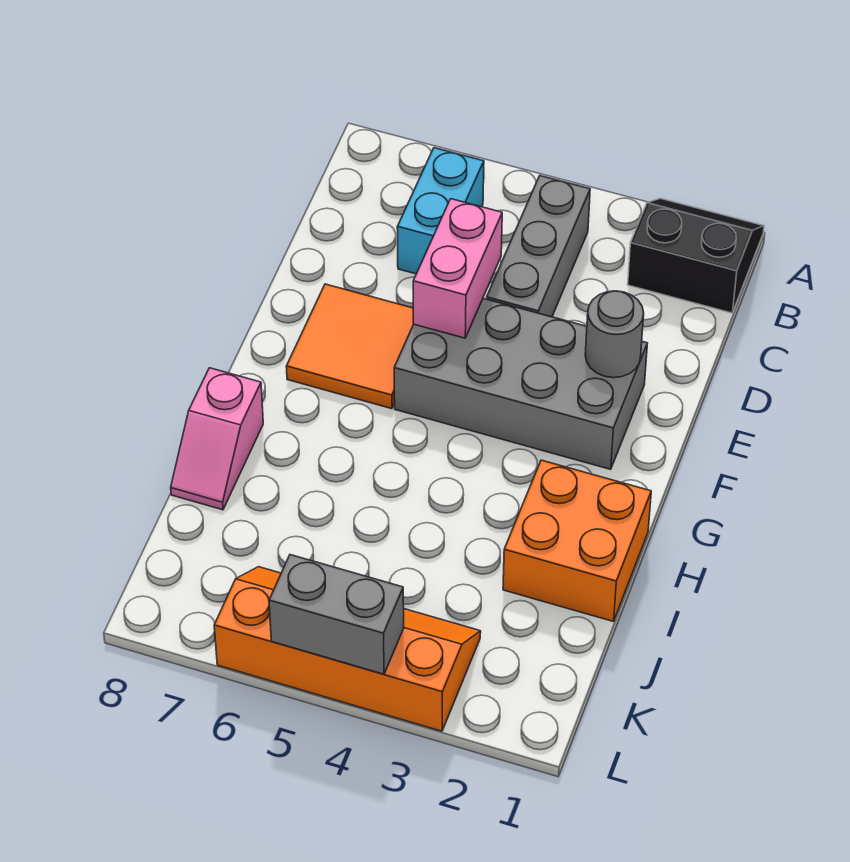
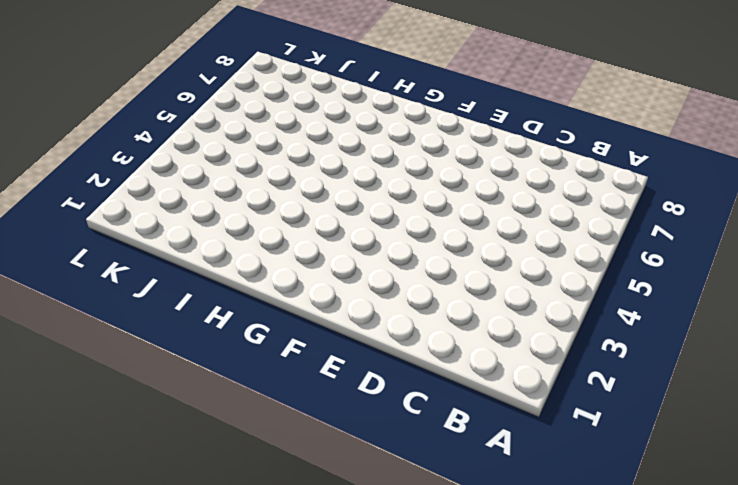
none -> black slope A1:B2 level 1 top B
none -> grey brick B4:D4 level 1

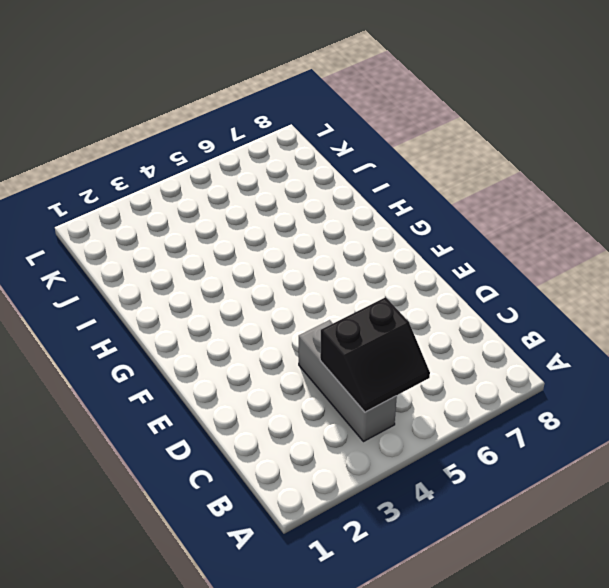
black slope B4:C5 level 2 top C -> black slope A1:B2 level 1 top B
none -> cyan brick B6:C6 level 1
none -> grey brick E2:F5 level 1

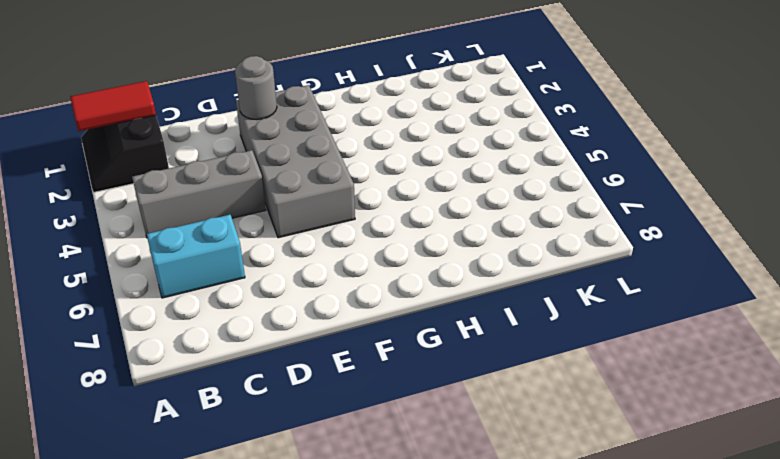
red tile A1:B1 level 2 -> none
none -> orange tile E6:F7 level 1
none -> orange brick H1:I2 level 1

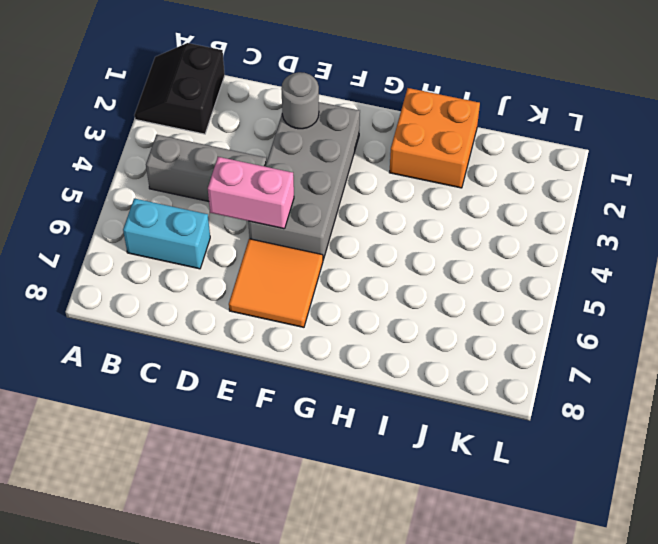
none -> pink slope H8:I8 level 1 top H
none -> orange slope K3:L6 level 1 top L

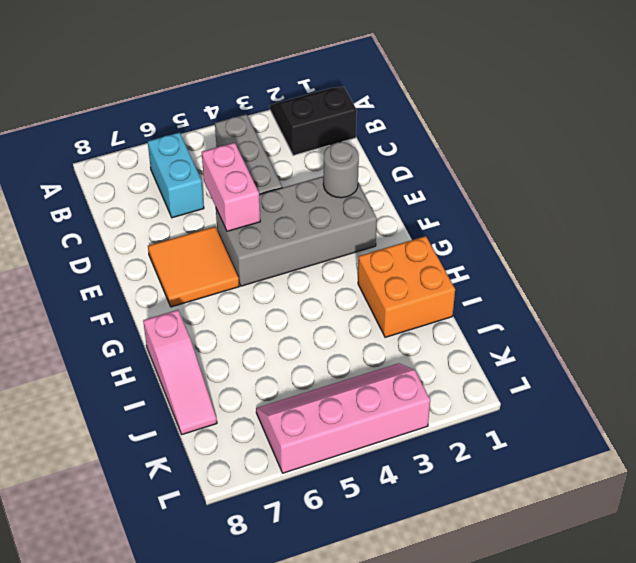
pink slope H8:J8 level 1 top H -> pink slope H8:I8 level 1 top H
pink slope K3:L6 level 1 top L -> orange slope K3:L6 level 1 top L
none -> grey brick L4:L5 level 2

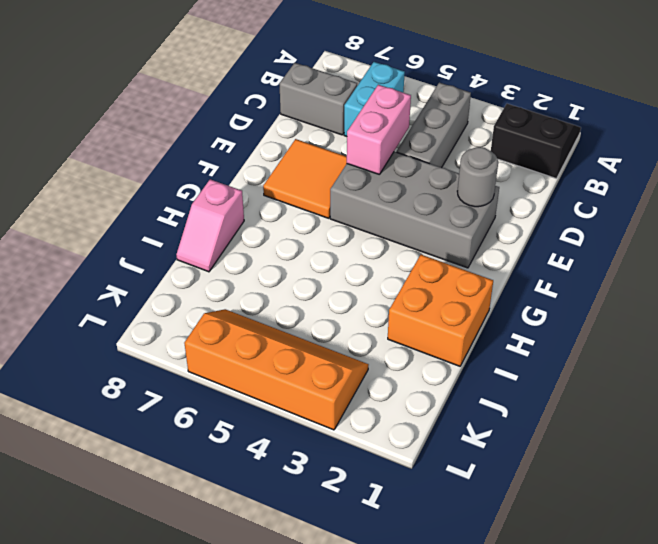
grey brick C7:C8 level 1 -> grey brick L4:L5 level 2

